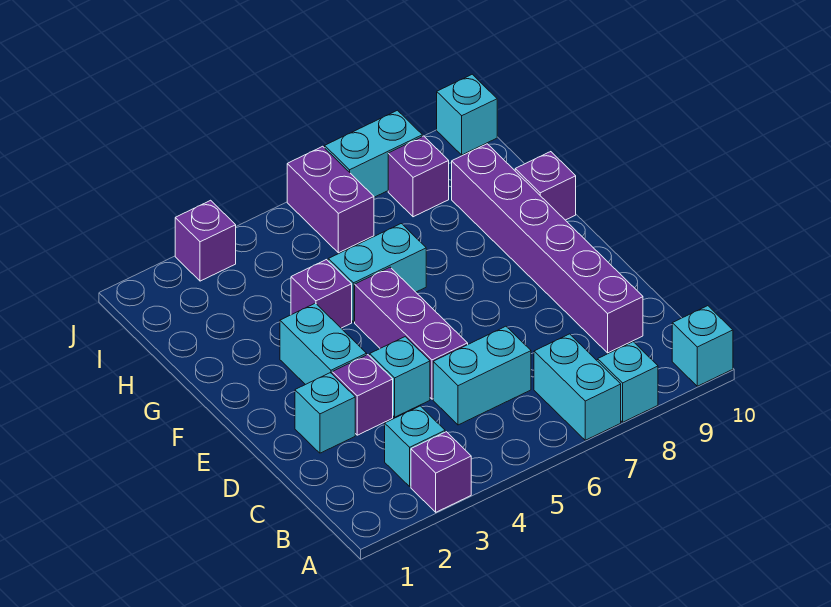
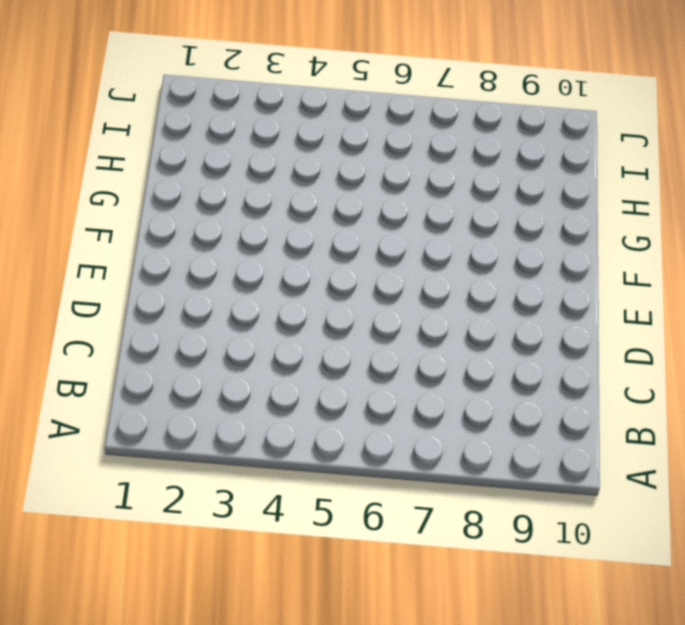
none -> purple brick A3 level 1
none -> cyan brick A7:B7 level 1
none -> cyan brick A8 level 1

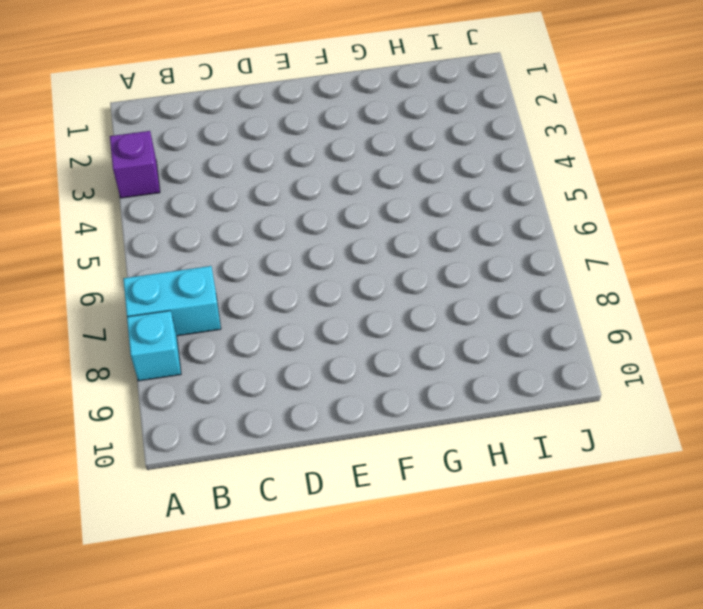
none -> cyan brick A10 level 1
none -> cyan brick B3 level 1
none -> cyan brick C5:C6 level 1

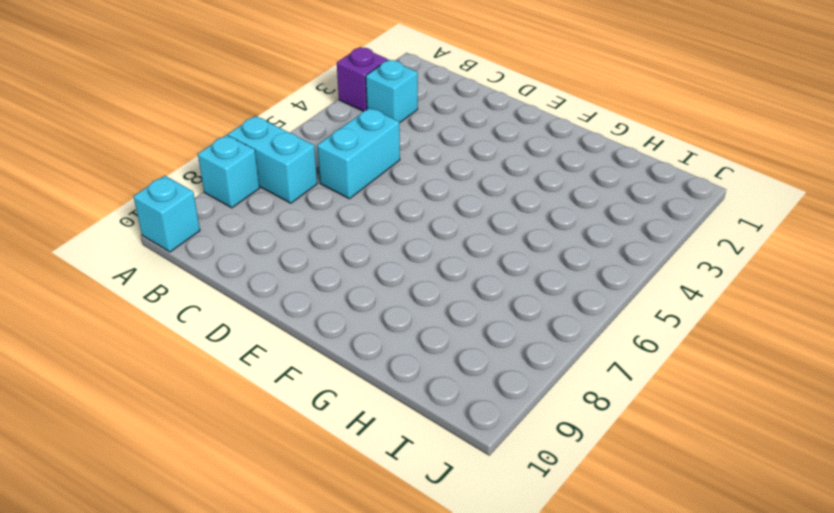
none -> purple brick C9:H9 level 1
none -> cyan brick D2 level 1
none -> purple brick D3 level 1

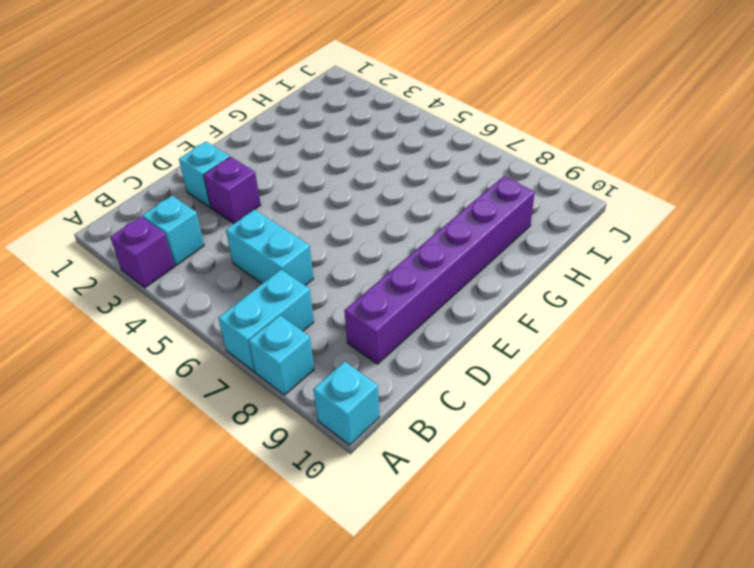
none -> cyan brick D4 level 1
none -> purple brick D5:F5 level 1
none -> cyan brick E3:F3 level 1

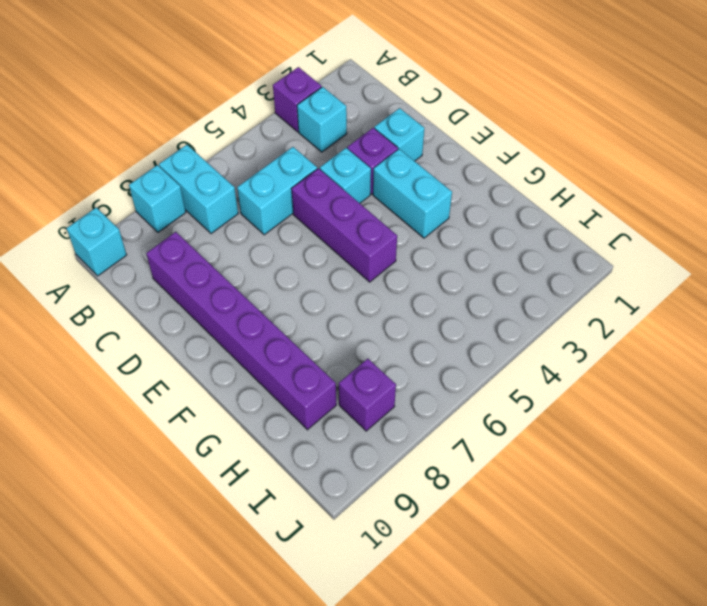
none -> purple brick G4 level 1
none -> cyan brick G5:G6 level 1
none -> purple brick G10 level 1

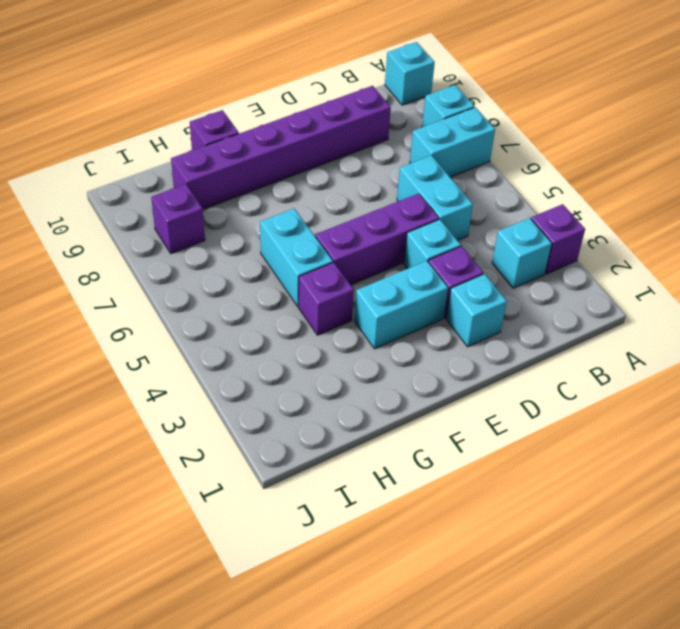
none -> purple brick I6:J6 level 1
none -> purple brick J3 level 1
none -> cyan brick J7:J8 level 1

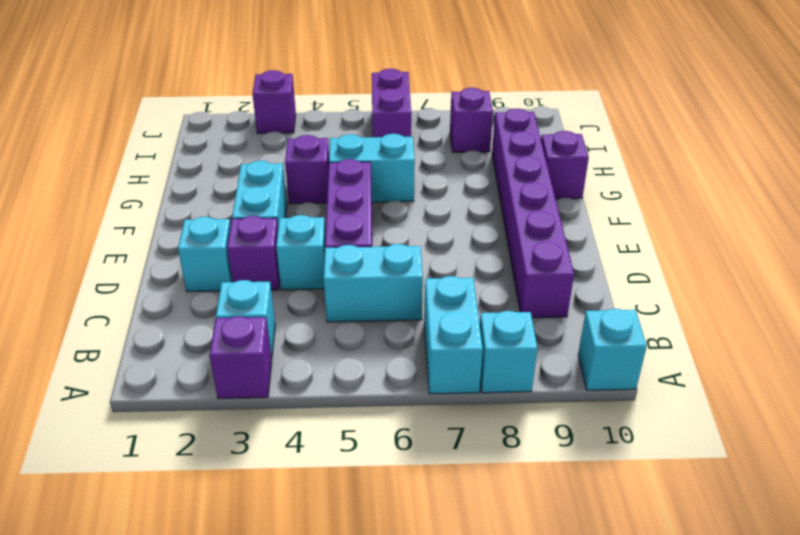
none -> cyan brick J7:J8 level 1
none -> cyan brick J10 level 1

